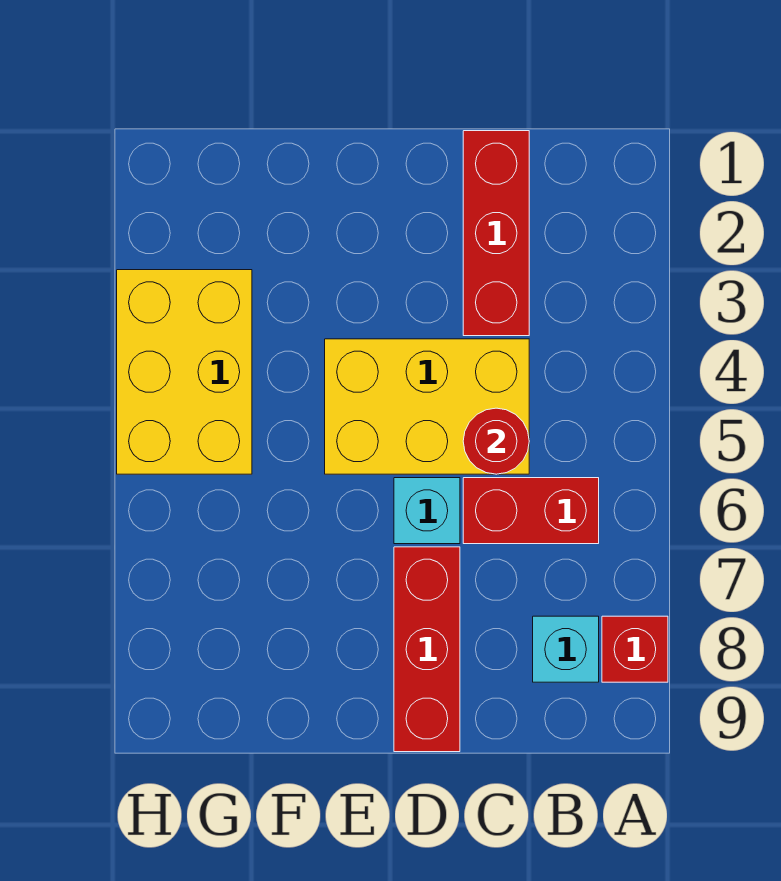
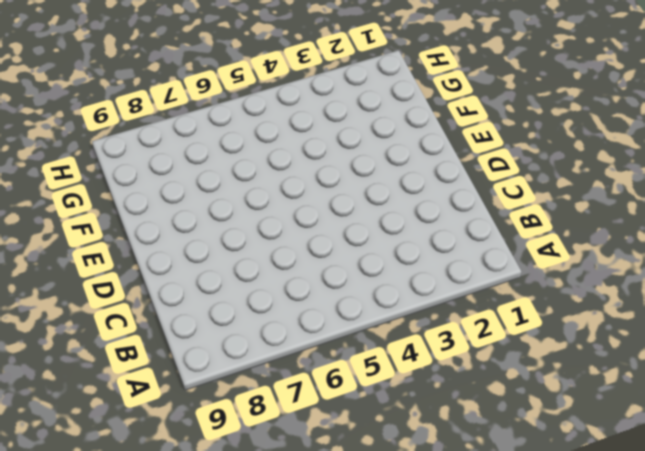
none -> red brick A8 level 1
none -> red brick B6:C6 level 1

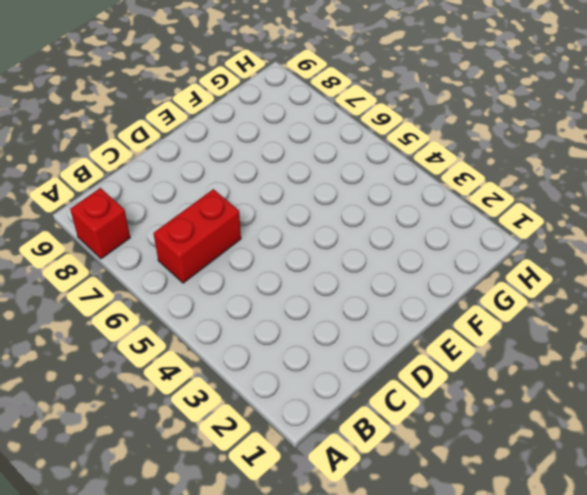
none -> cyan brick B8 level 1
none -> red brick C1:C3 level 1

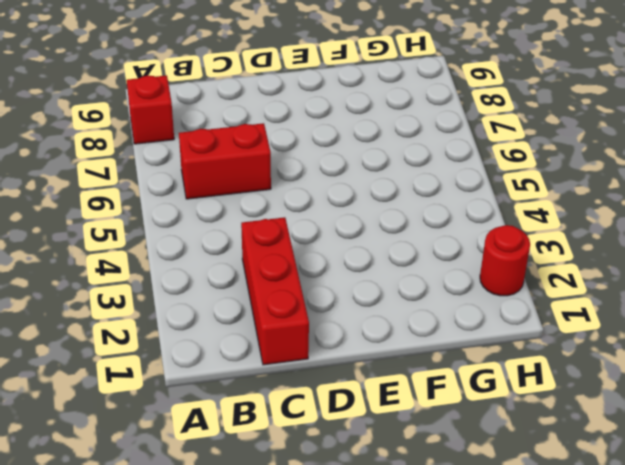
red round brick H2 level 1 -> red round brick C5 level 2
none -> cyan brick B8 level 1
none -> yellow brick C4:E5 level 1

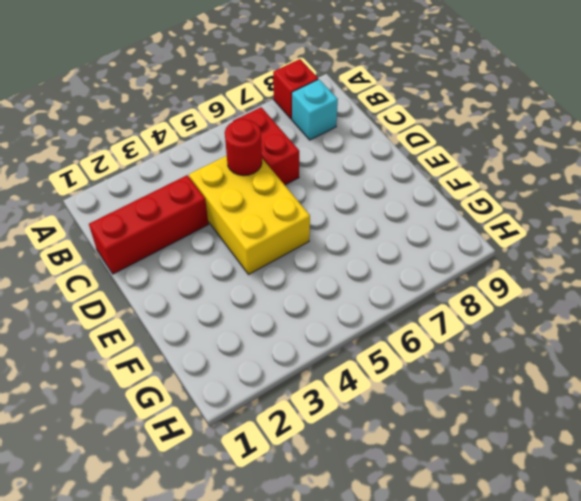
none -> cyan brick D6 level 1
none -> red brick D7:D9 level 1

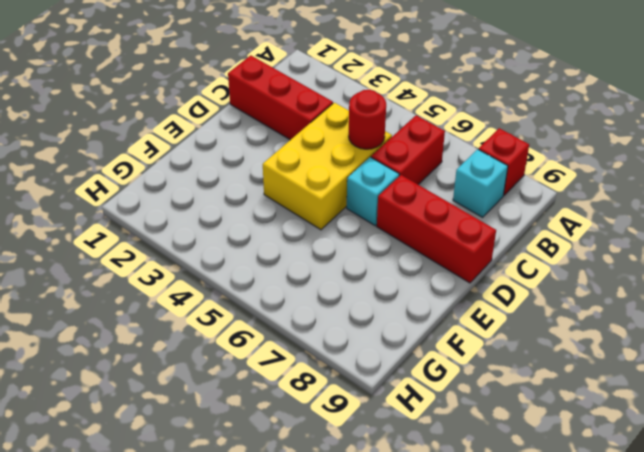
none -> yellow brick G3:H5 level 1

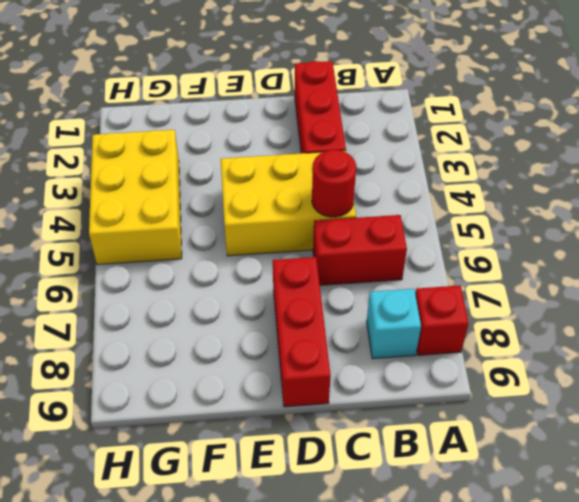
none -> cyan brick D6 level 1

